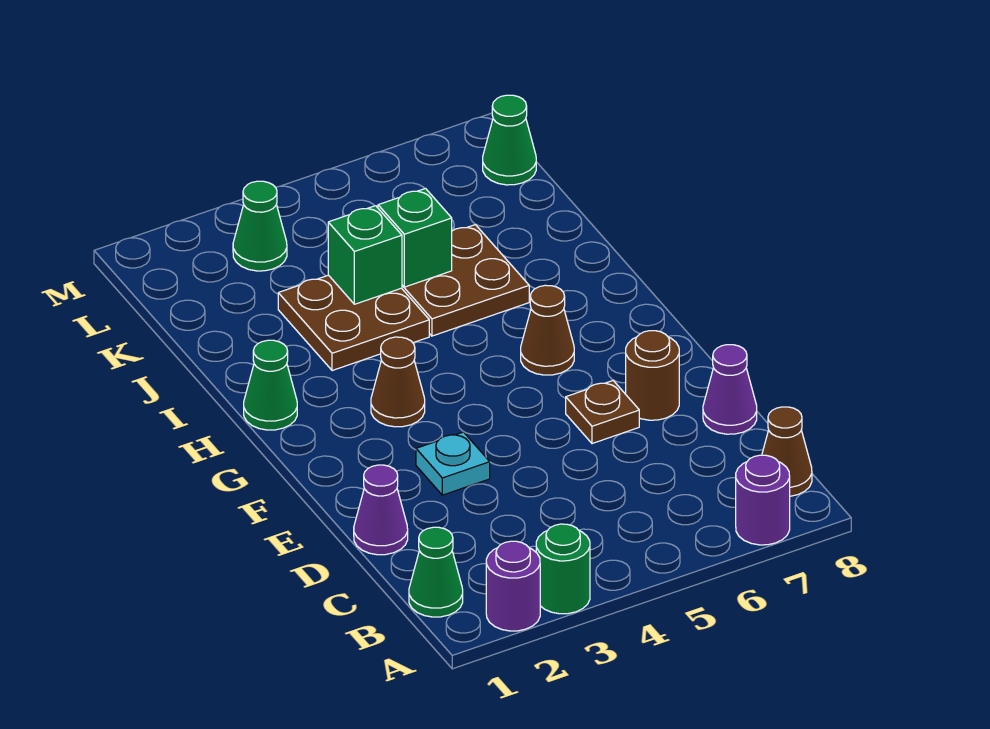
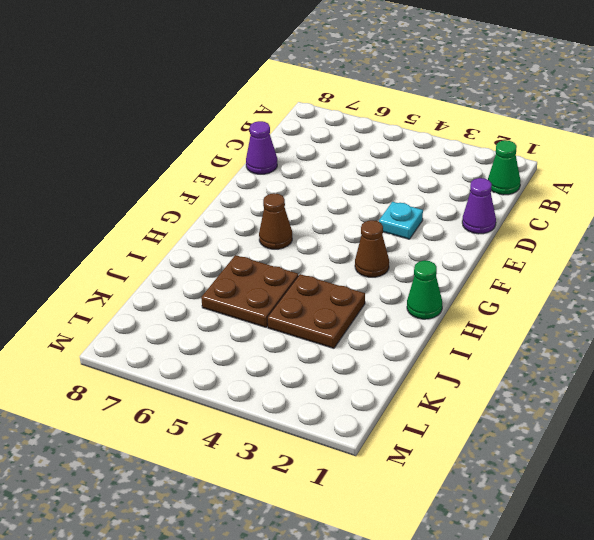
none -> purple round brick A2 level 1
none -> green round brick A3 level 1
none -> purple round brick A7 level 1

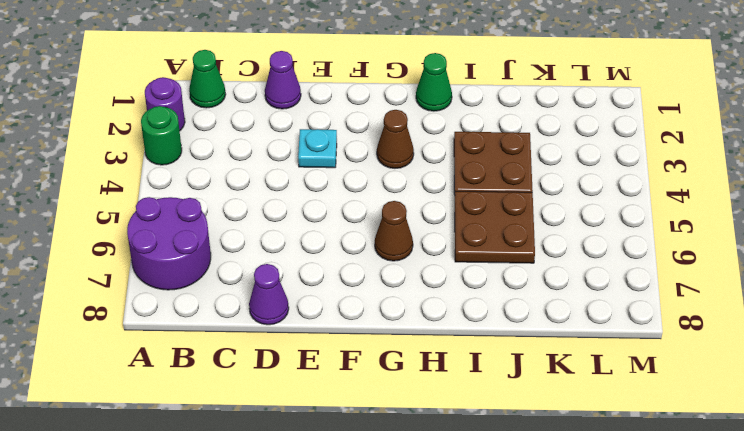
purple round brick A6:B7 level 1 -> purple round brick A7 level 1
none -> brown cone B8 level 1
none -> brown plate E6 level 1
none -> brown round brick E7 level 1

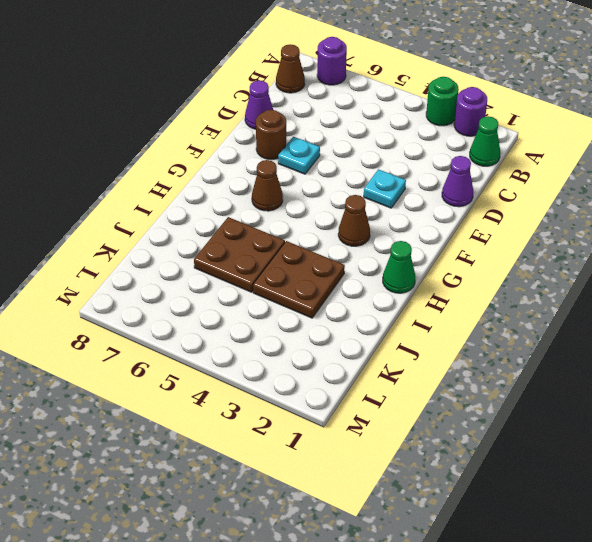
cyan plate E6 level 1 -> brown plate E6 level 1
none -> green cone L3 level 1
none -> green cone L8 level 1
none -> green brick J4 level 2

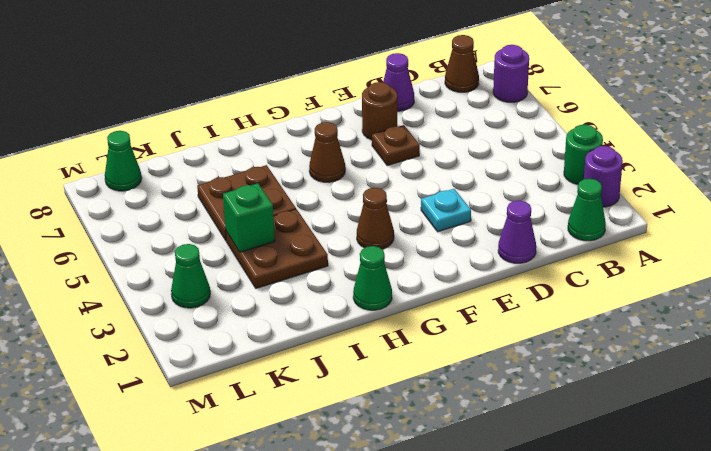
none -> green brick J5 level 2

